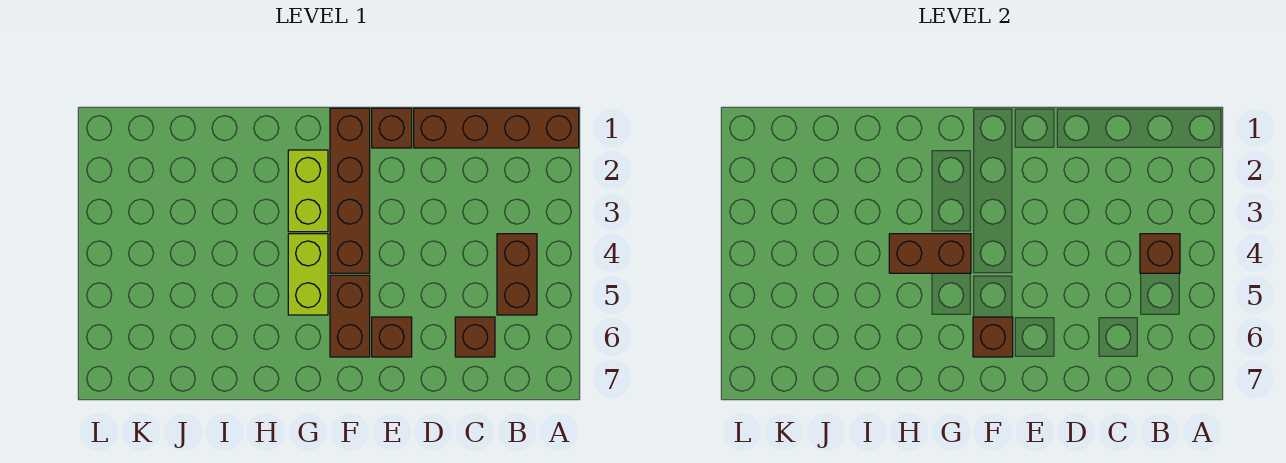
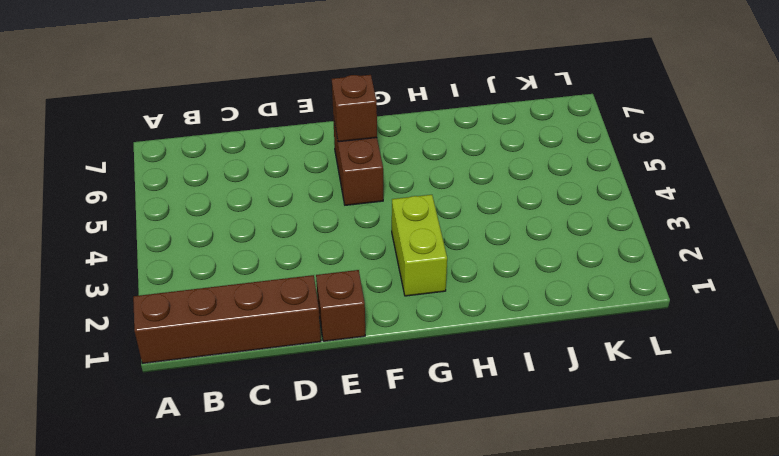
none -> brown brick B4:B5 level 1
none -> brown brick C6 level 1
none -> brown brick E6 level 1

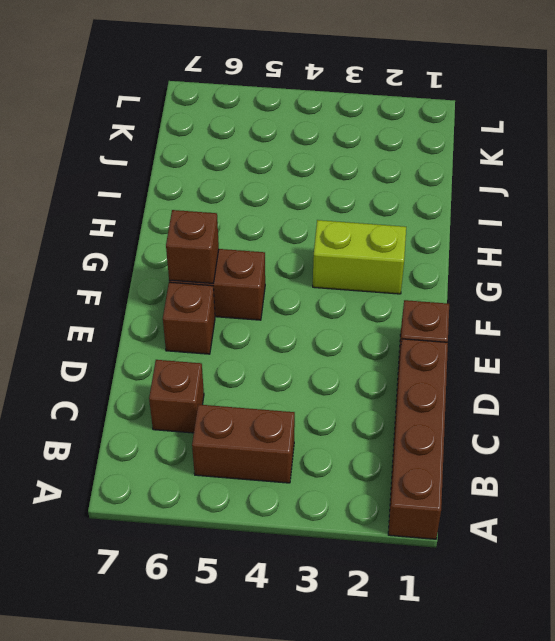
none -> brown brick F1:F4 level 1
none -> lime brick G4:G5 level 1
none -> brown brick B4 level 2

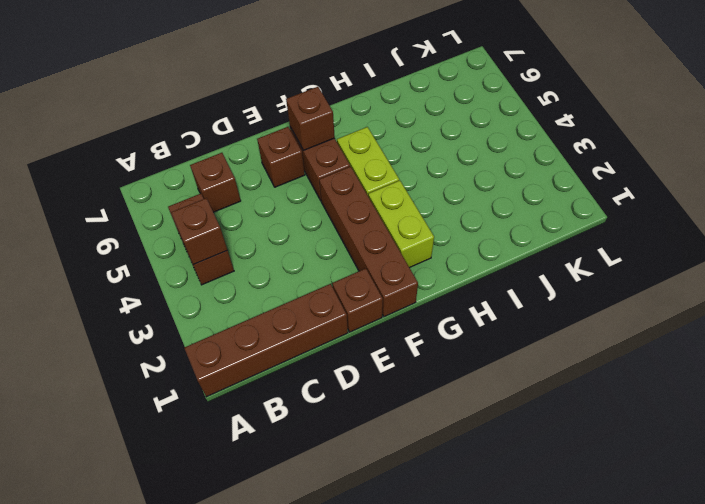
none -> brown brick G4:H4 level 2

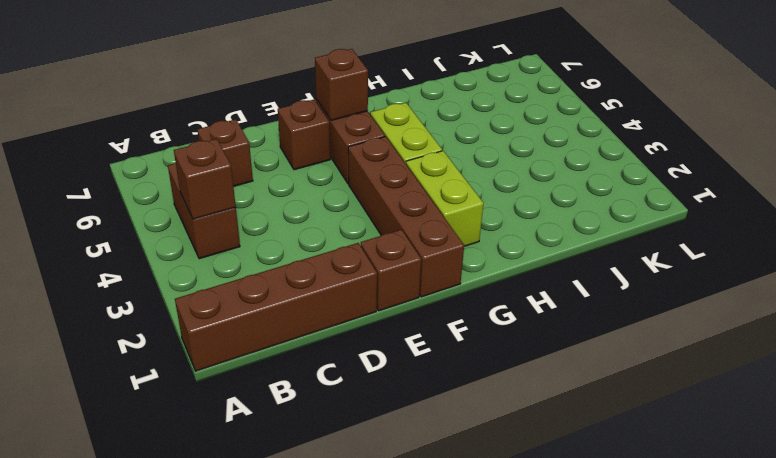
none -> brown brick G4:H4 level 2

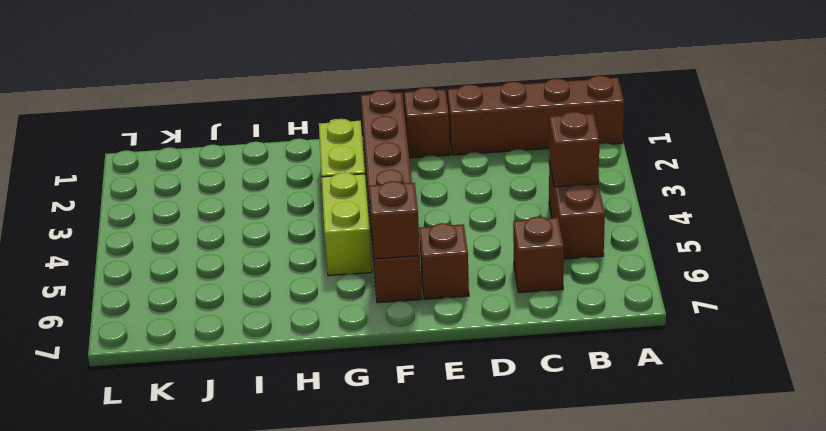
none -> brown brick G4:H4 level 2

